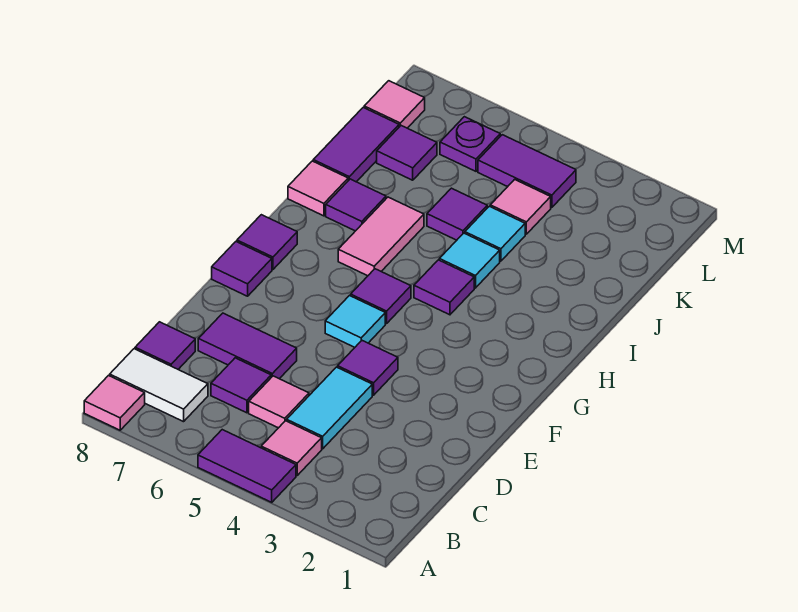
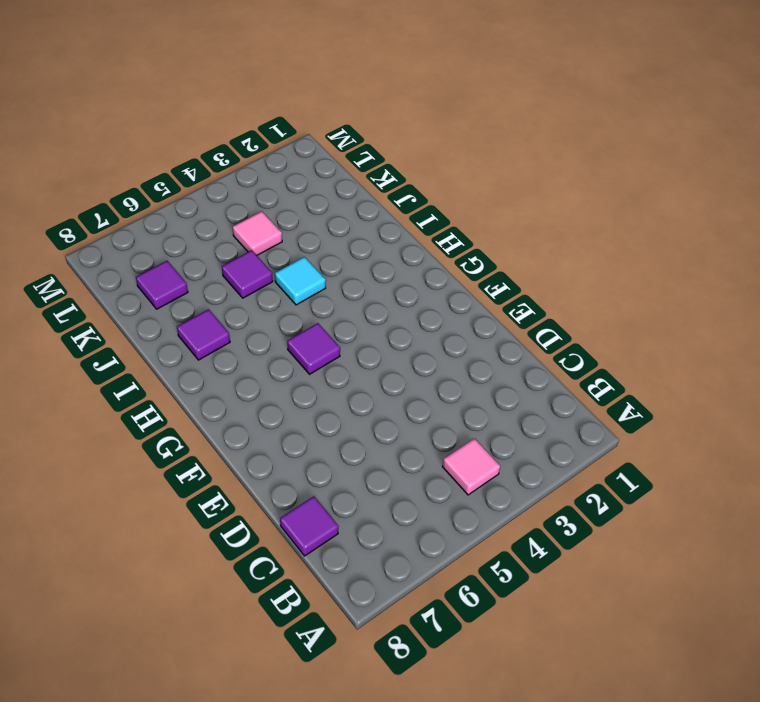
none -> purple tile A4:A5 level 1
none -> pink tile A8 level 1
none -> white tile B7:B8 level 1

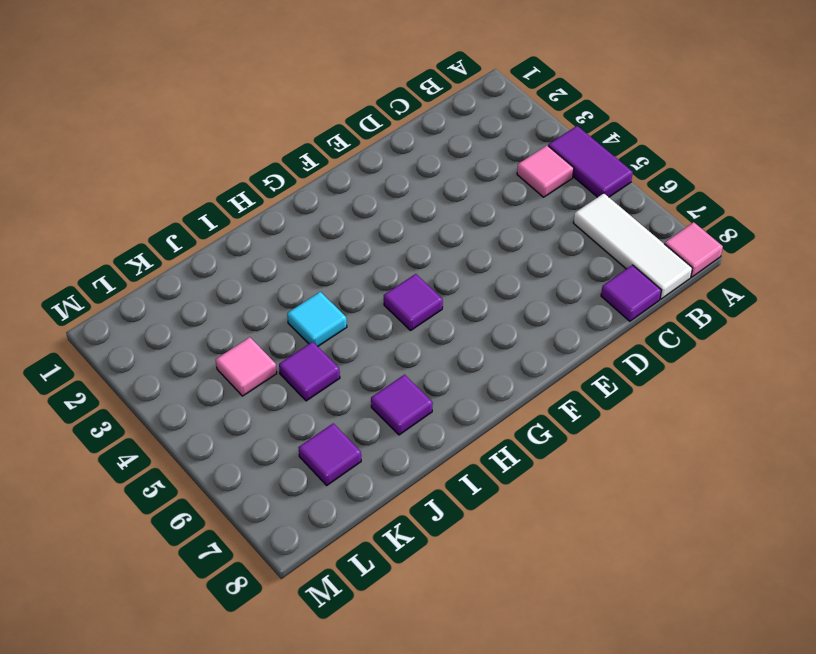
white tile B6:B8 level 1 -> white tile B7:B8 level 1
none -> cyan tile C4:D4 level 1
none -> pink tile C5 level 1
none -> purple tile C6 level 1

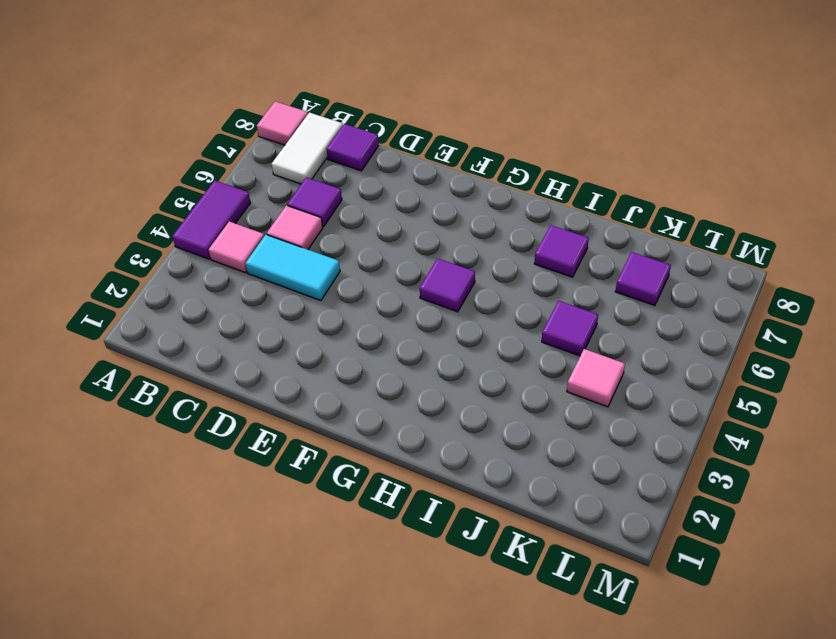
none -> purple tile D6:D7 level 1
none -> purple tile E4 level 1
none -> cyan tile F5 level 1

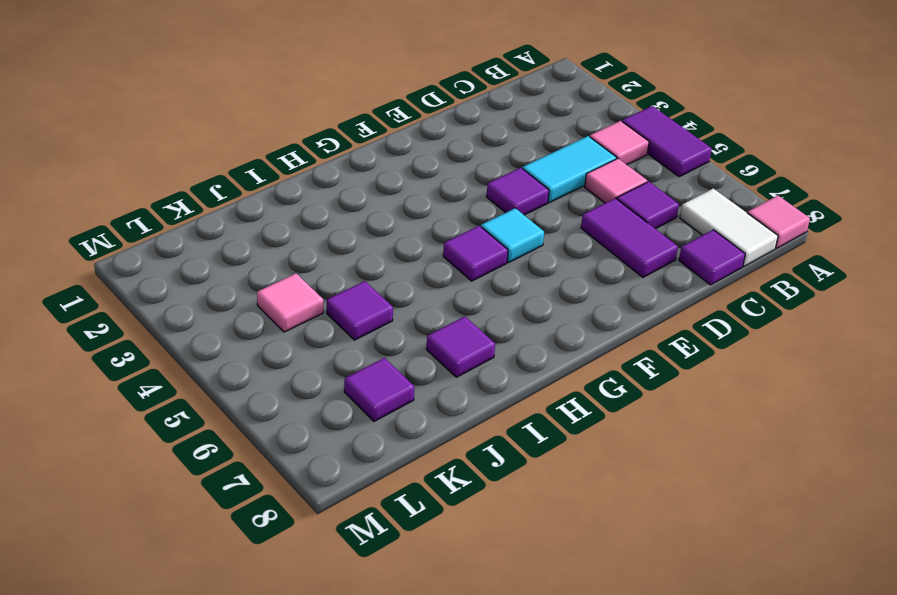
none -> purple tile F8 level 1
none -> purple tile G8 level 1
none -> purple tile H4 level 1

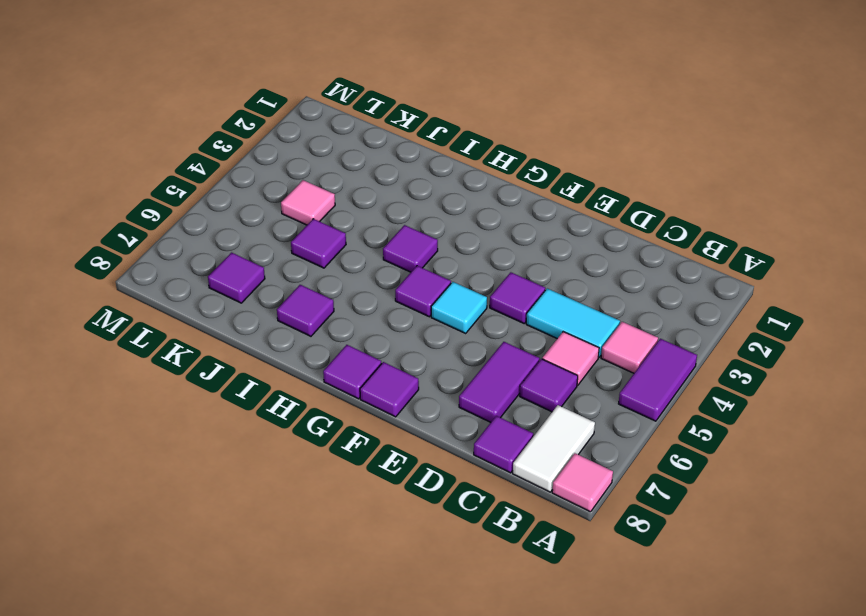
none -> pink tile H6:I6 level 1
none -> cyan tile I4 level 1
none -> pink tile I8 level 1

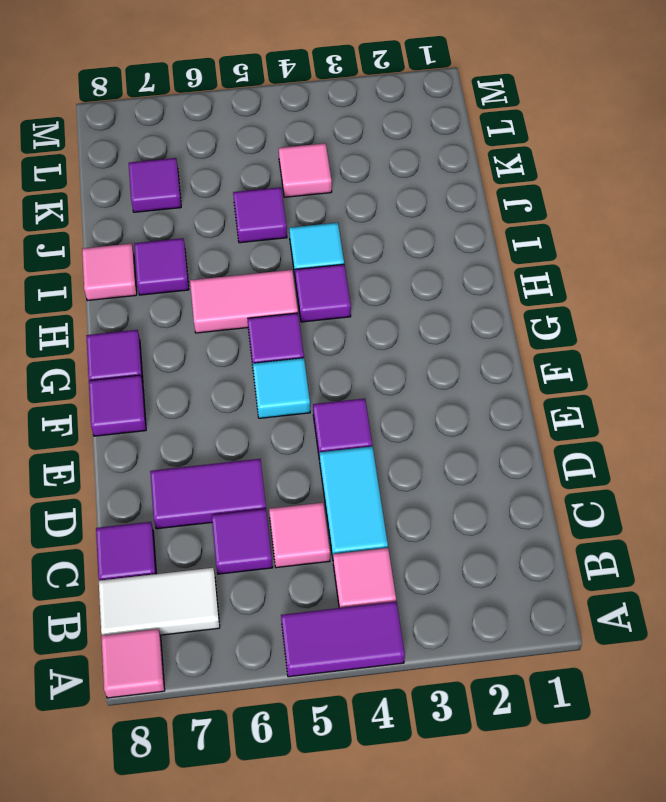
pink tile H5:H6 level 1 -> pink tile H6:I6 level 1
none -> cyan tile J4 level 1
none -> purple tile J8:K8 level 1
none -> purple tile L4:L5 level 1

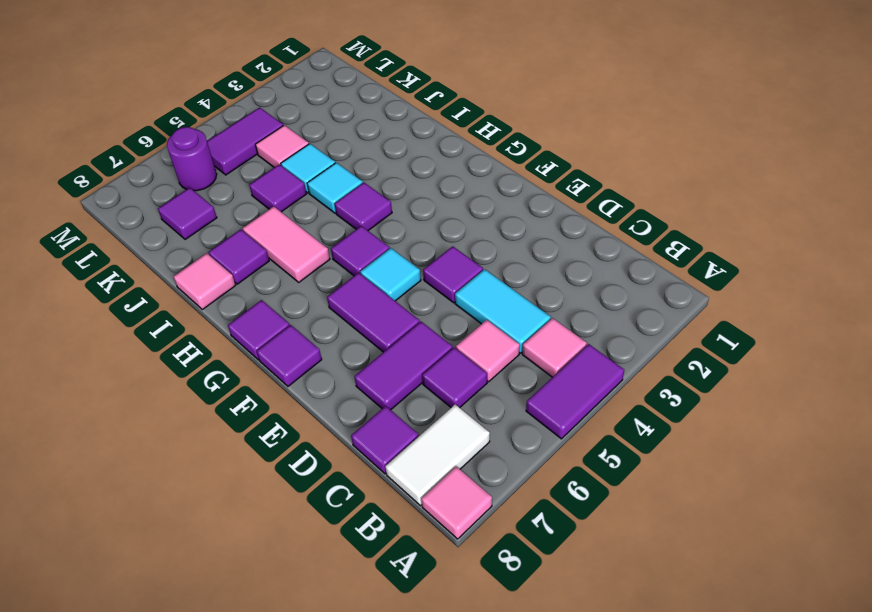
purple tile E6:F6 level 1 -> purple tile J8:K8 level 1
purple round brick L6 level 1 -> purple plate L6 level 1
none -> pink tile L8 level 1

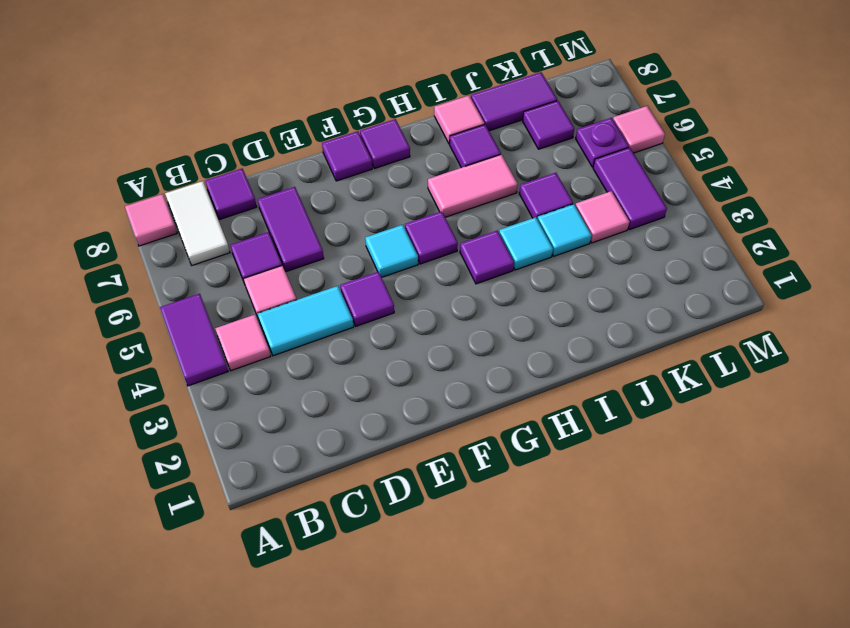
pink tile M6 level 1 -> pink tile L8 level 1

